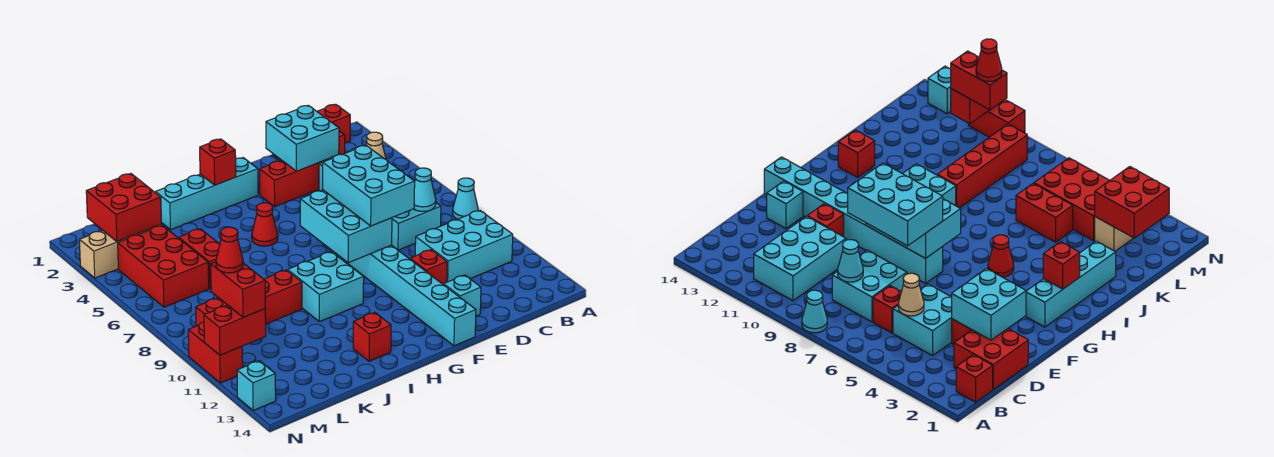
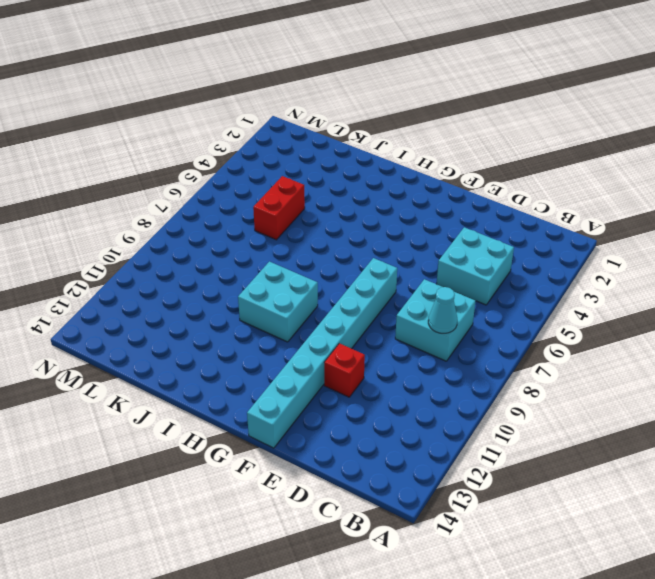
none -> cyan cone A8 level 1
none -> red brick B1 level 1
none -> cyan brick B10:D11 level 1
none -> red brick C1:D2 level 1

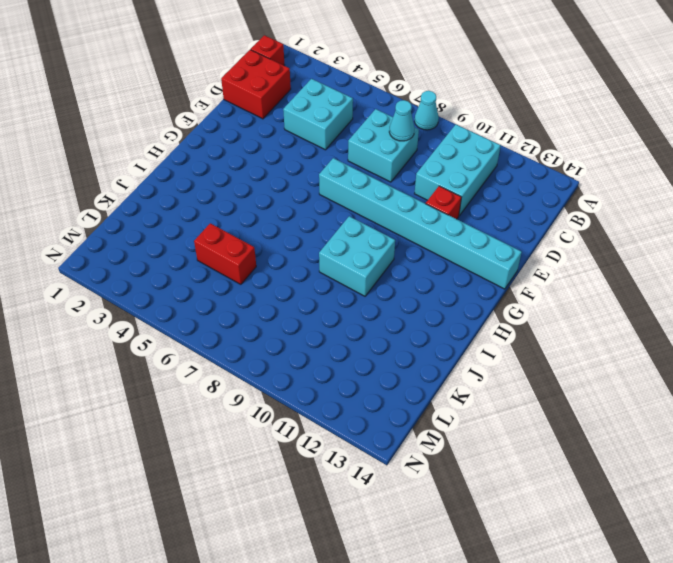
none -> red brick C6 level 1
none -> red brick D3:F3 level 1
none -> cyan brick E13 level 1
none -> cyan brick G2:J2 level 1

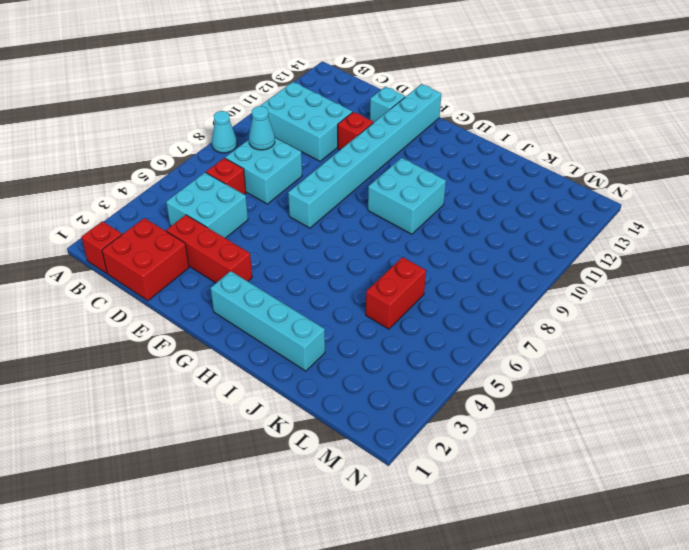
none -> red cone H5 level 1
none -> red brick I13 level 1
none -> red brick J9:M9 level 1
none -> tan brick L3:N3 level 1

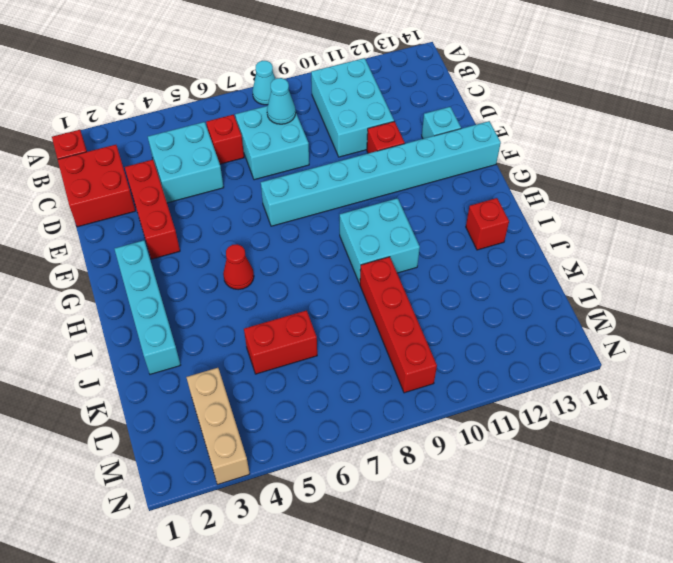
none -> red brick L4:M6 level 1
none -> red brick N10:N11 level 1
none -> cyan brick N13 level 1
none -> tan cone C5 level 2

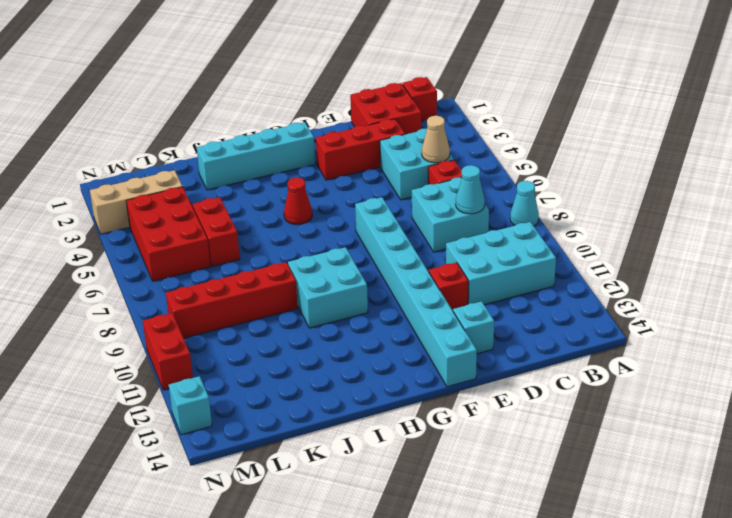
none -> red brick I13 level 1
none -> cyan brick D2:E3 level 2
none -> cyan brick F7:G9 level 2
none -> red brick H2 level 2

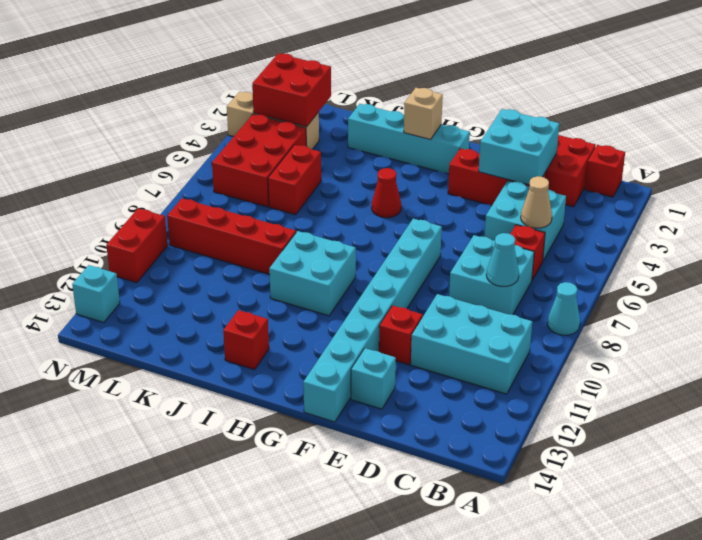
tan brick H2 level 2 -> red brick H2 level 2
none -> cyan brick F7:G9 level 2
none -> red brick M11:N11 level 2
none -> cyan brick E7:F9 level 3
none -> red brick M10:M11 level 3

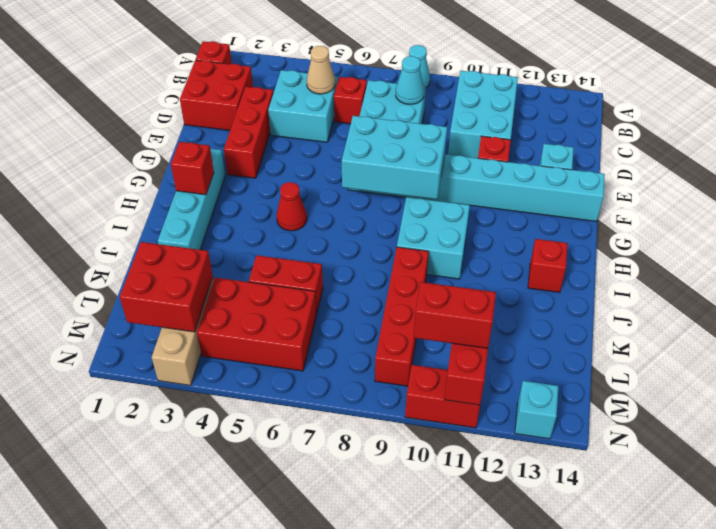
none -> cyan brick D2:E3 level 2
none -> cyan brick E7:F9 level 3
none -> red cone M10 level 4

